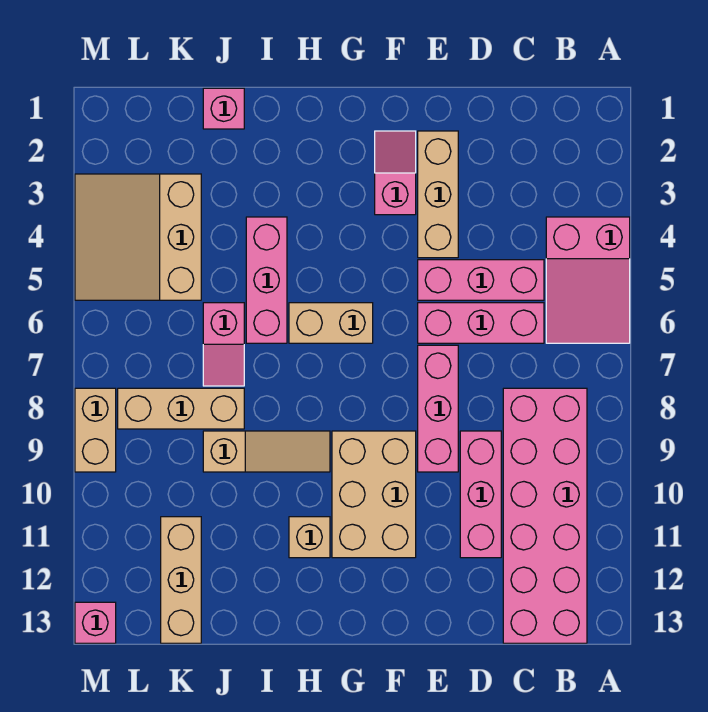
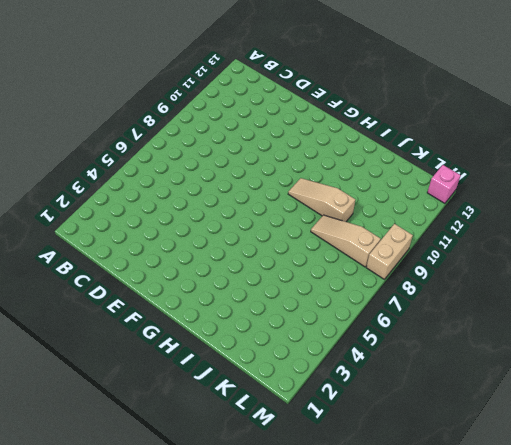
tan slope J8:L8 level 1 top L -> tan brick J8:L8 level 1
none -> pink slope A4:B6 level 1 top 4
none -> pink brick B8:C13 level 1
none -> pink brick C5:E5 level 1

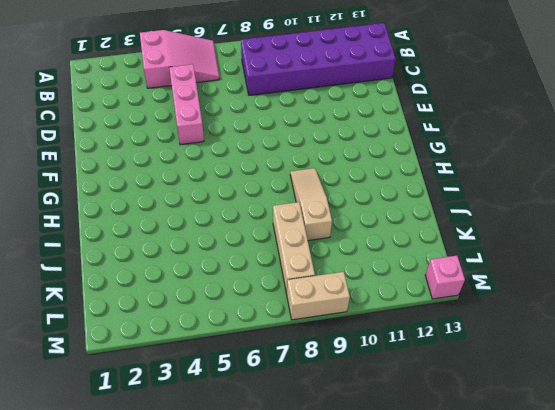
purple brick B8:C13 level 1 -> pink brick B8:C13 level 1
none -> pink brick C6:E6 level 1
none -> pink brick D9:D11 level 1
none -> tan brick E2:E4 level 1

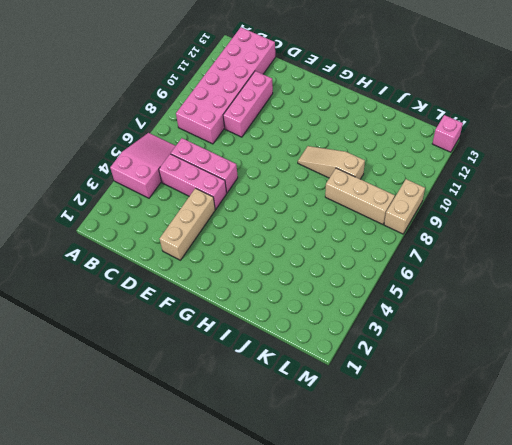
none -> pink brick E7:E9 level 1
none -> pink slope F2:F3 level 1 top 3
none -> tan brick F9:G11 level 1

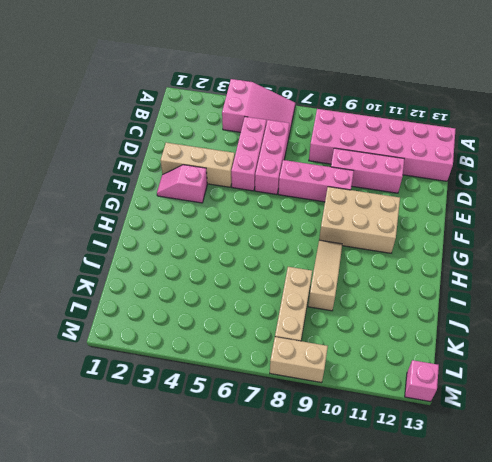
none -> tan brick G6:H6 level 1
none -> tan brick H11 level 1
none -> pink brick I4:I6 level 1

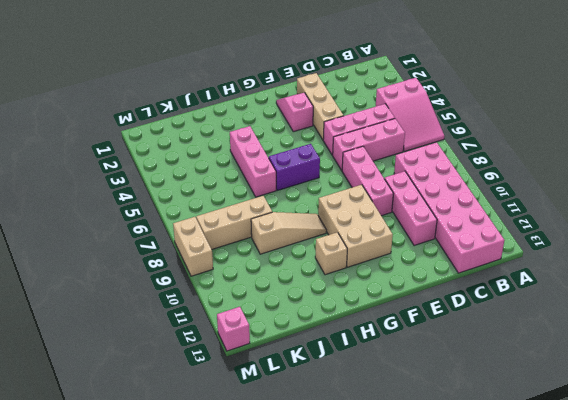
purple brick G6:H6 level 1 -> tan brick G6:H6 level 1
none -> pink brick J1 level 1
none -> pink slope J6:J7 level 1 top 6
none -> tan slope K3:M5 level 1 top K

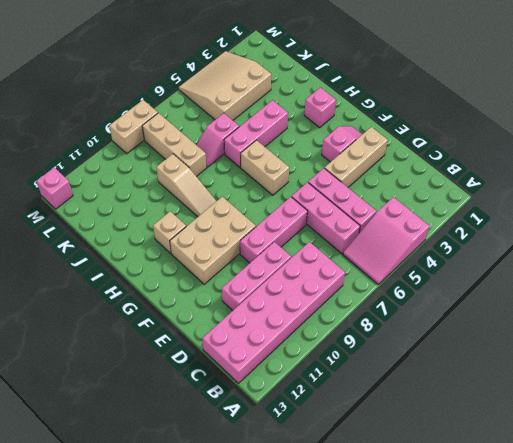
pink brick H2 level 1 -> pink brick J1 level 1
none -> tan brick K11:K13 level 1

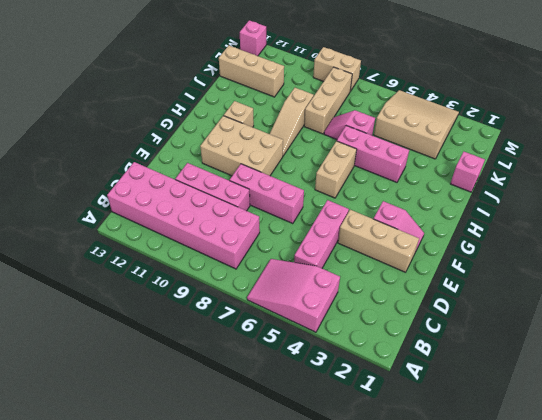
none -> pink brick C6:E6 level 1

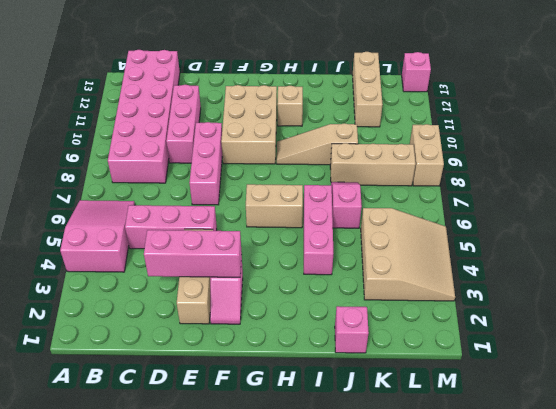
pink brick D3:F3 level 2 -> pink brick C6:E6 level 1

